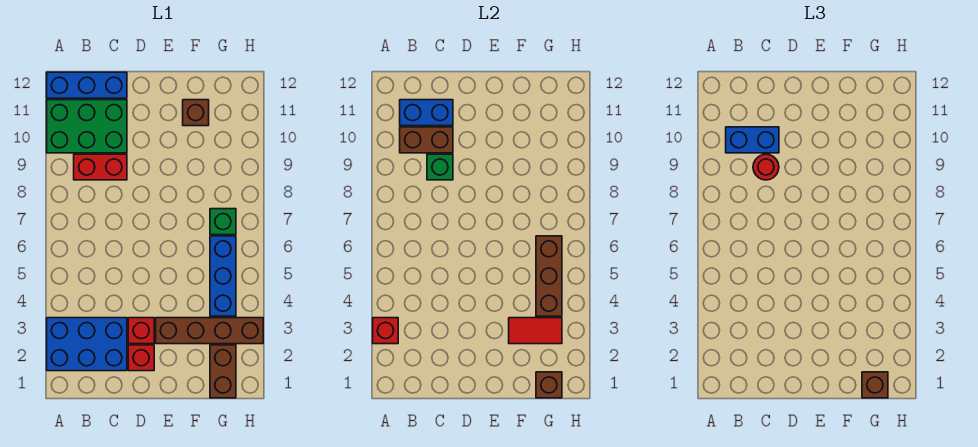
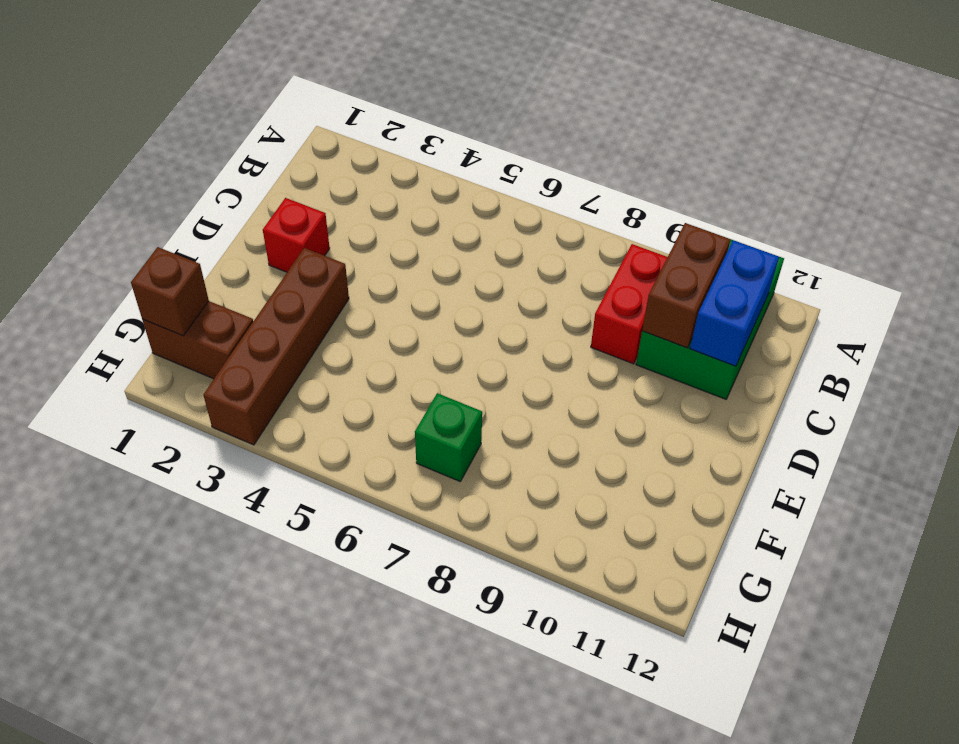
none -> blue brick A2:C3 level 1
none -> blue brick A12:C12 level 1
none -> red brick D3 level 1

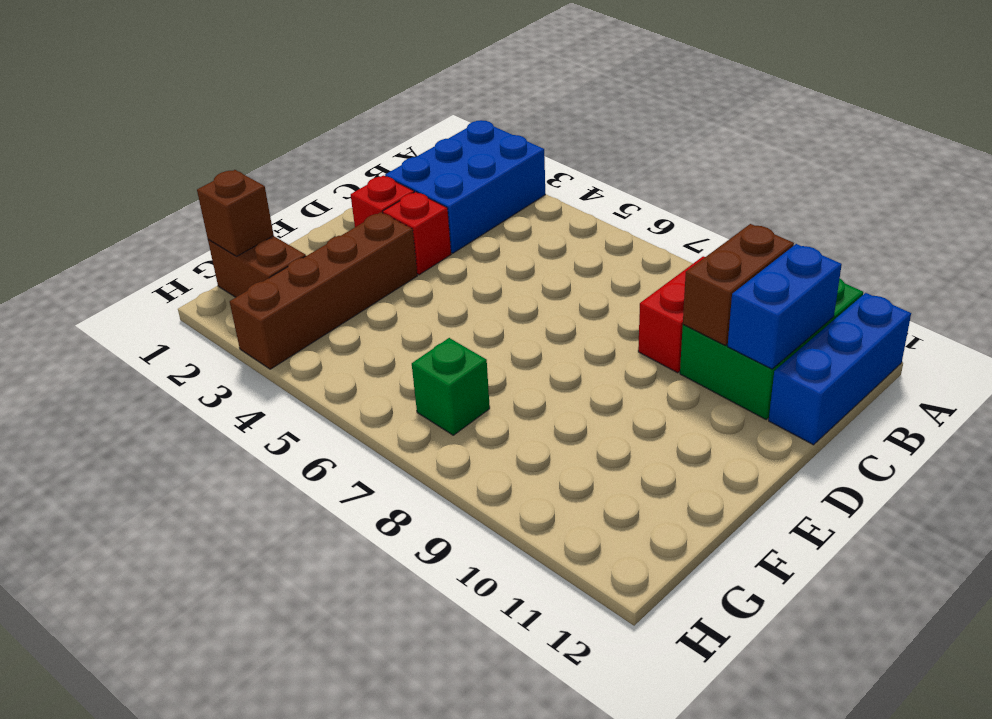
none -> brown brick F11 level 1
none -> blue brick G4:G6 level 1
none -> red brick A3 level 2

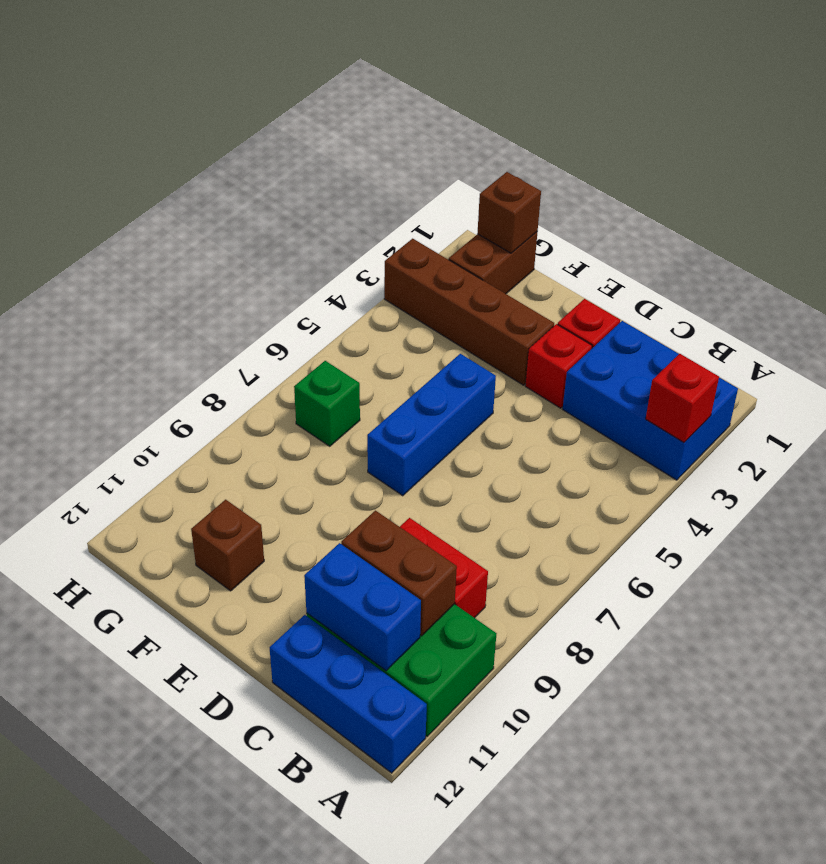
blue brick E5:E7 level 1 -> blue brick G4:G6 level 1
none -> green brick C9 level 2
none -> red tile F3:G3 level 2
none -> brown brick G4:G6 level 2

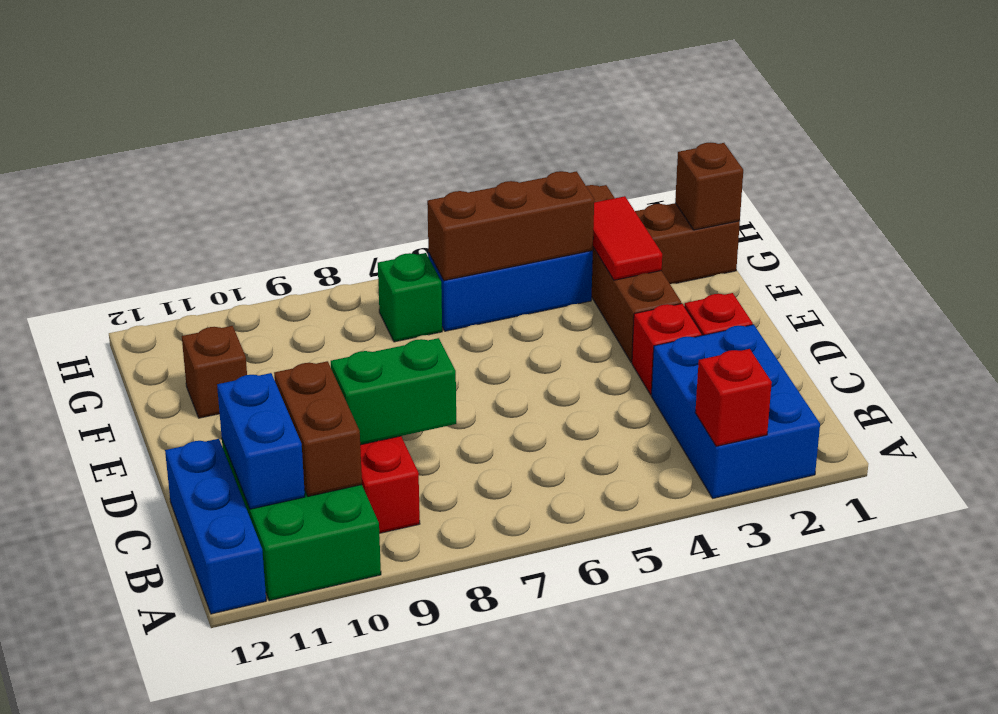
green brick C8:C9 level 2 -> green brick C9 level 2
none -> blue brick B10:C10 level 3
none -> red round brick C9 level 3
none -> brown brick G1 level 3

